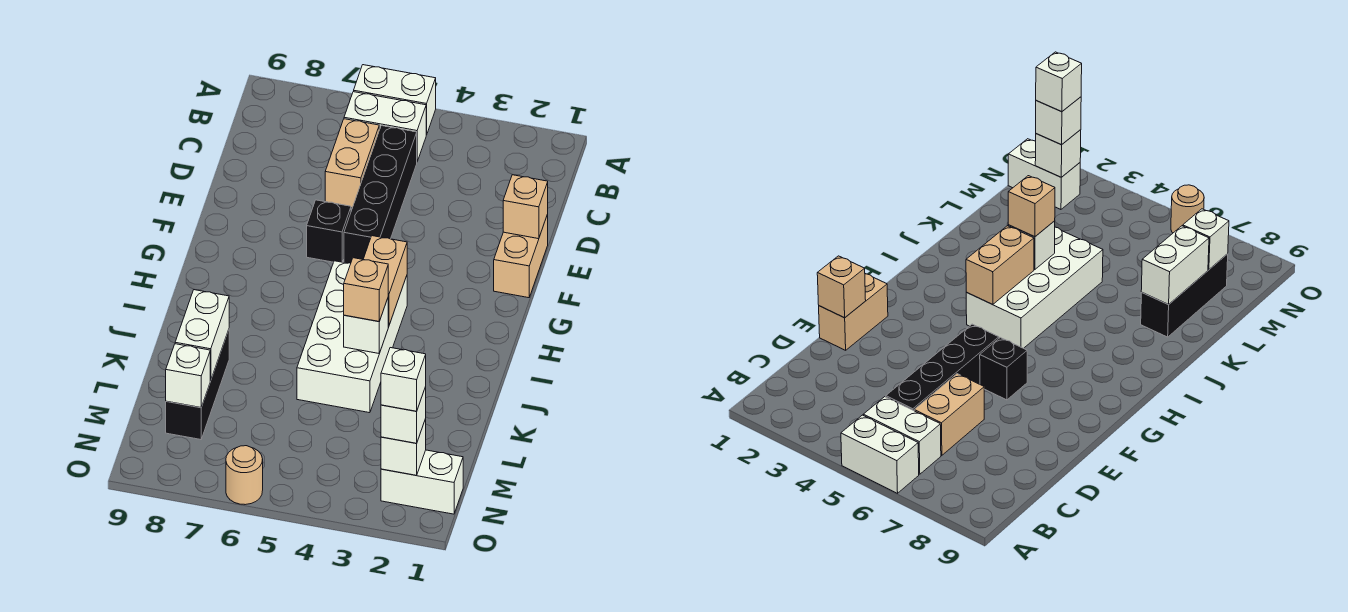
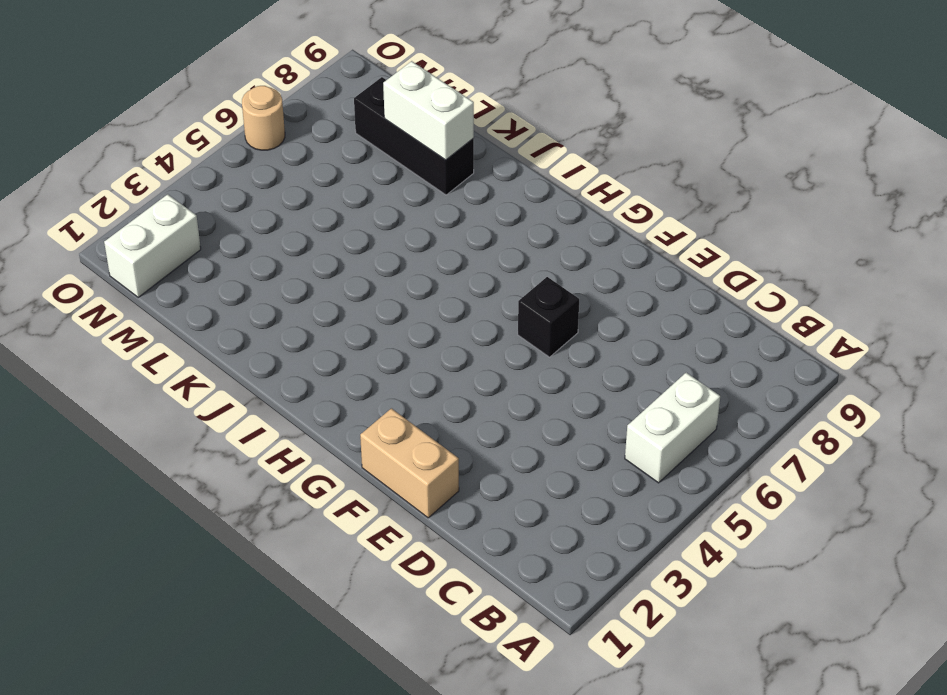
none -> white brick A5:A6 level 1
none -> black brick C5:F5 level 1
none -> tan brick C6:D6 level 1

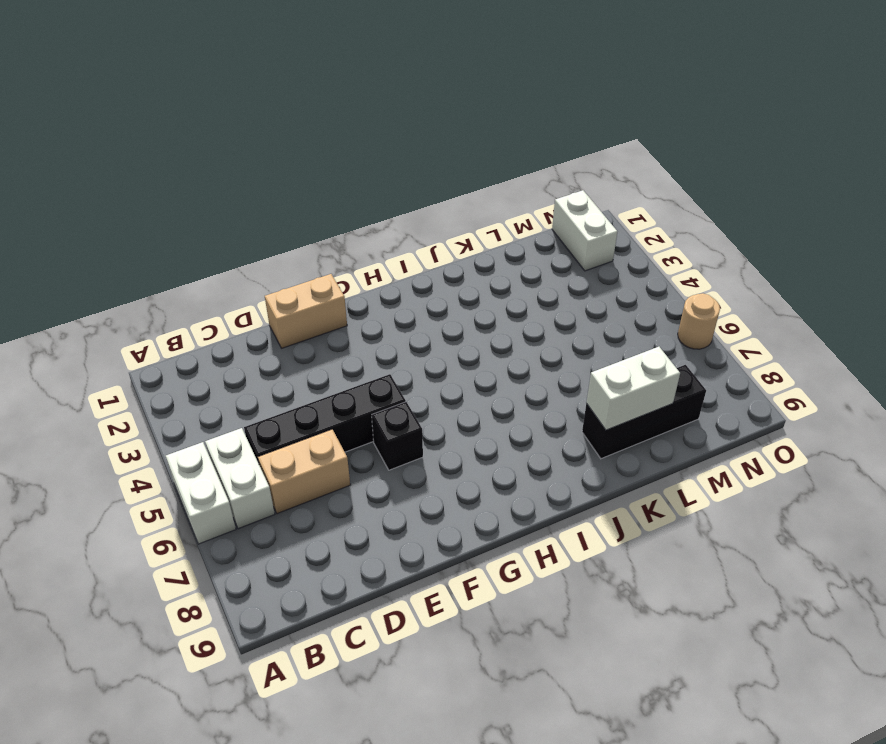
none -> white brick H4:K5 level 1
none -> tan brick E1 level 2
none -> tan brick H4:I4 level 2

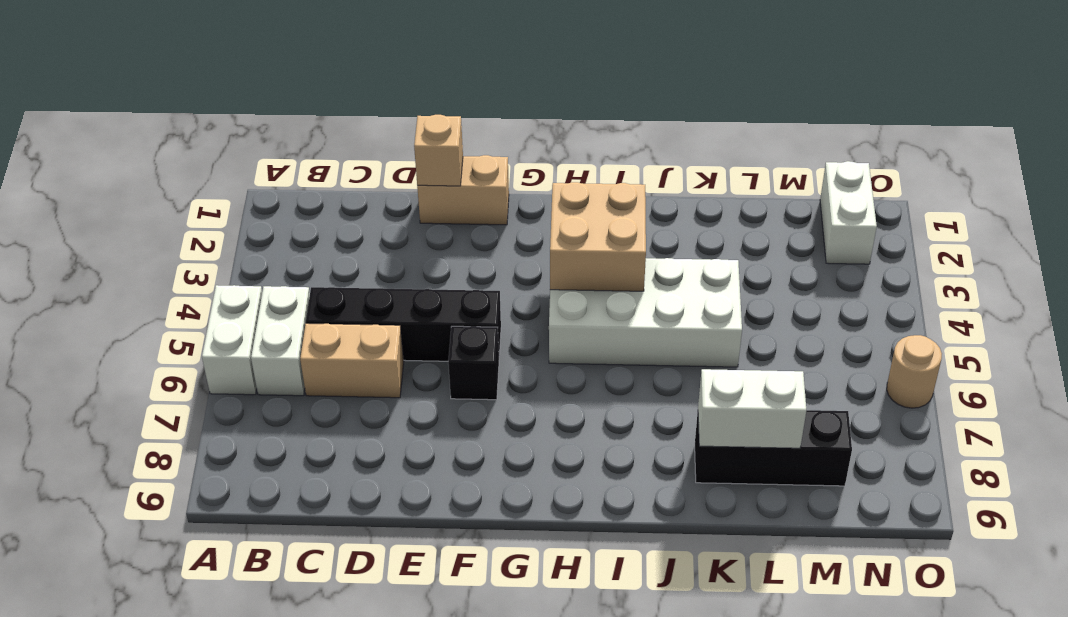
tan brick H3:I4 level 2 -> tan brick H4:I4 level 2
none -> white brick J4 level 2
none -> white brick M8 level 2
none -> white brick N2 level 2

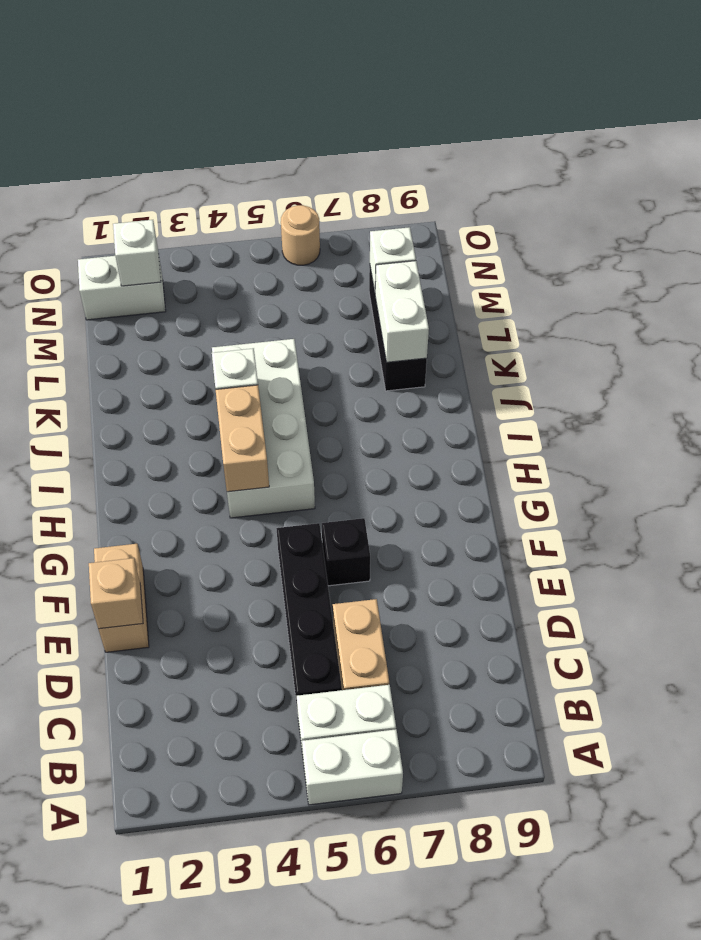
none -> tan brick J4 level 3
none -> white brick N2 level 3
none -> white brick N2 level 4

